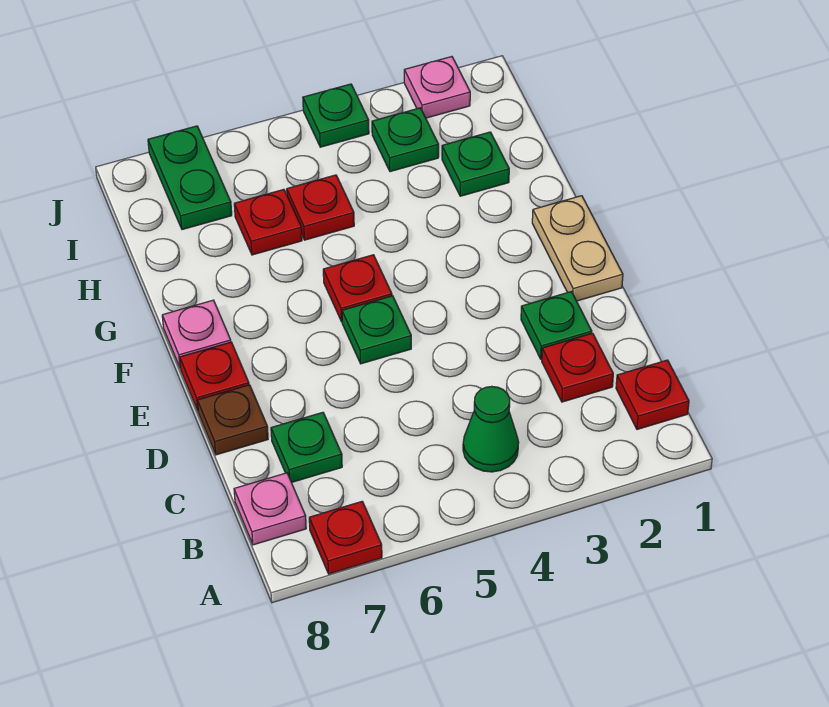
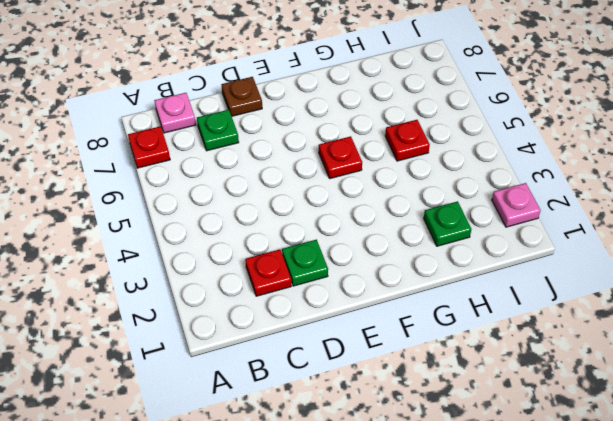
none -> red plate B1 level 1
none -> green cone B4 level 1
none -> tan plate E1:F1 level 1

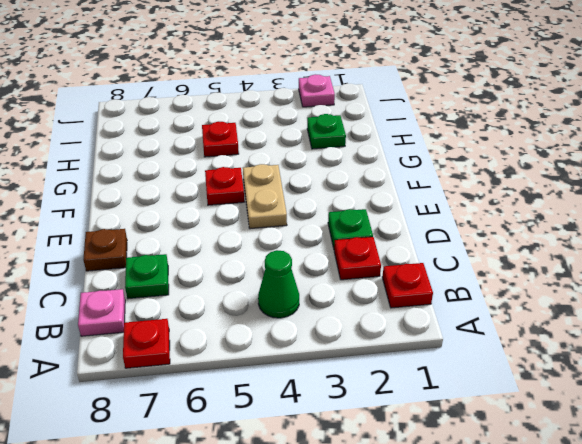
tan plate E4:F4 level 1 -> tan plate E1:F1 level 1
none -> green plate E5 level 1
none -> red plate E8 level 1
none -> pink plate F8 level 1

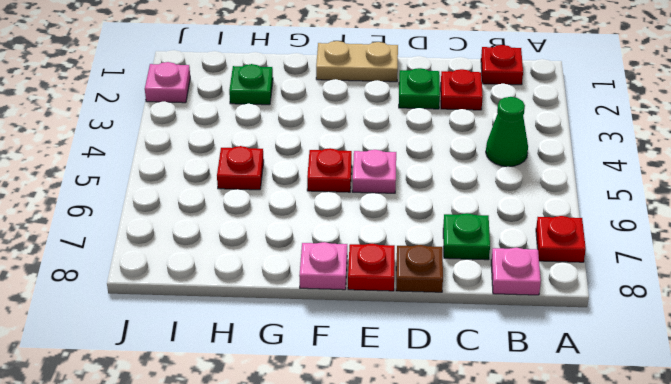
pink plate E5 level 1 -> green plate E5 level 1
none -> red plate H6 level 1
none -> green plate I3 level 1
none -> green plate I7:J7 level 1

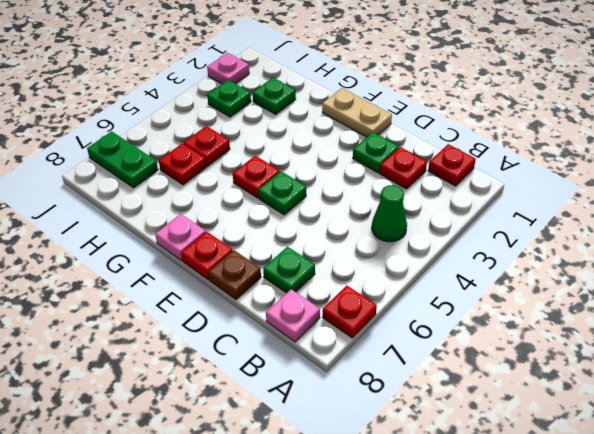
none -> green plate J4 level 1

